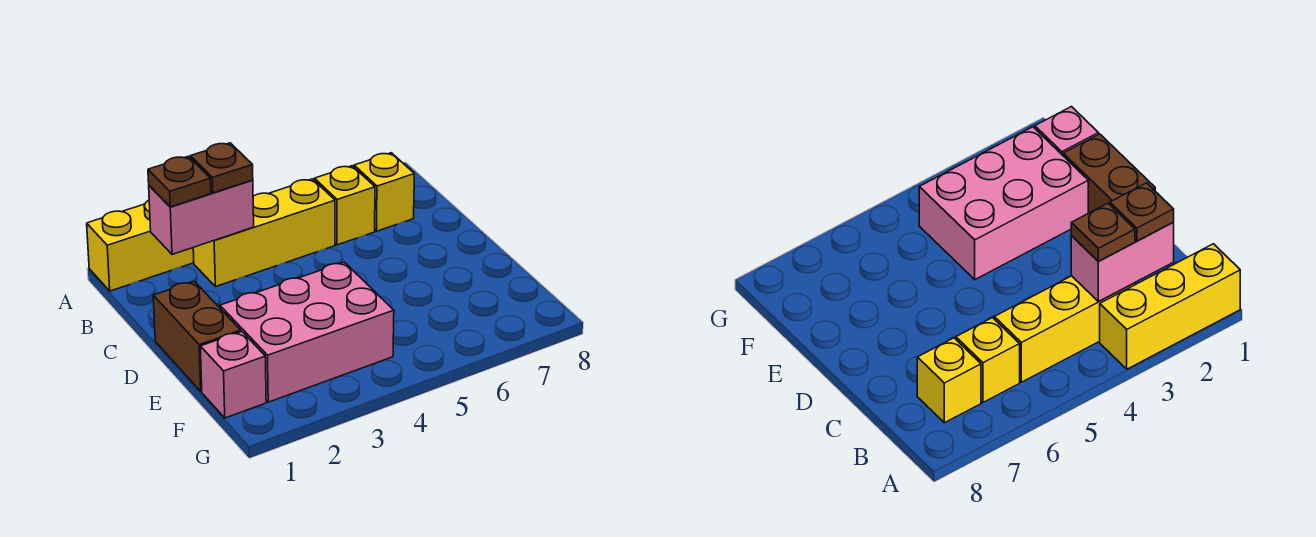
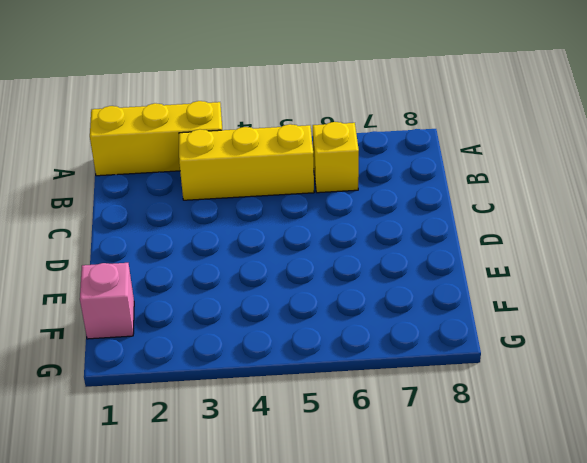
none -> yellow brick B7 level 1
none -> brown brick D1:E1 level 1

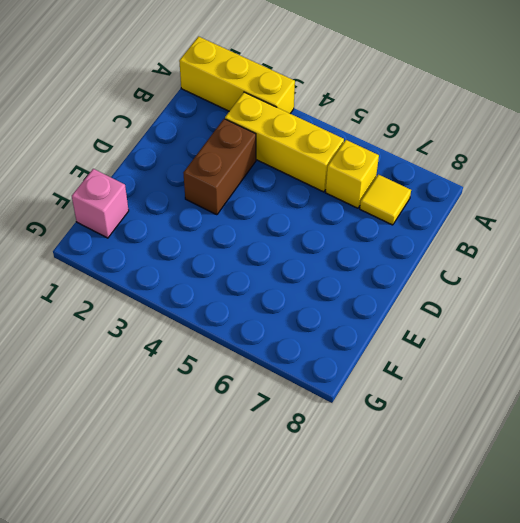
yellow tile B7 level 1 -> yellow brick B7 level 1
brown brick C3:D3 level 1 -> brown brick D1:E1 level 1
none -> pink brick E2:F4 level 1
none -> pink brick B2:B3 level 2

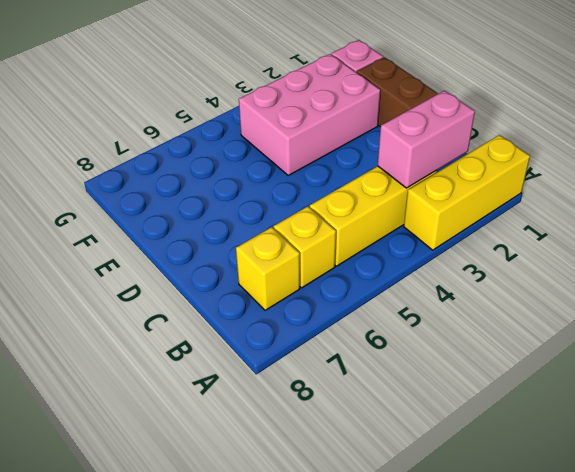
none -> brown plate B2 level 3
none -> brown plate B3 level 3

